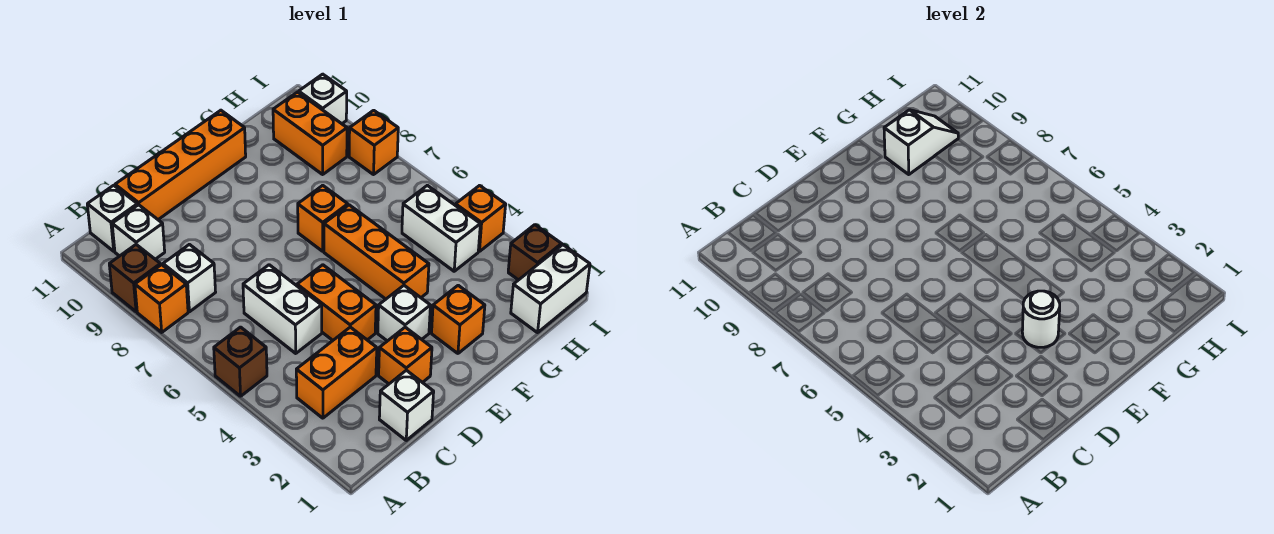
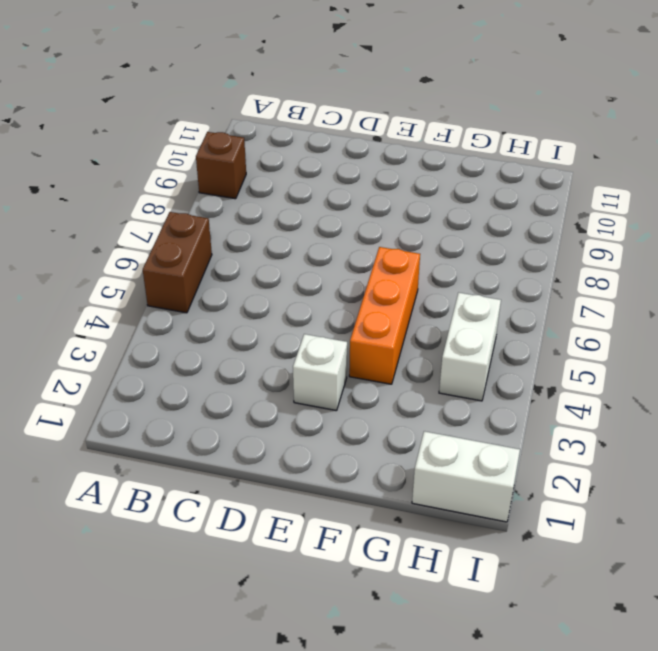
brown brick A5:A6 level 1 -> brown brick A5 level 1
none -> orange brick A8 level 1
none -> orange brick B3:C3 level 1
none -> white brick B8 level 1

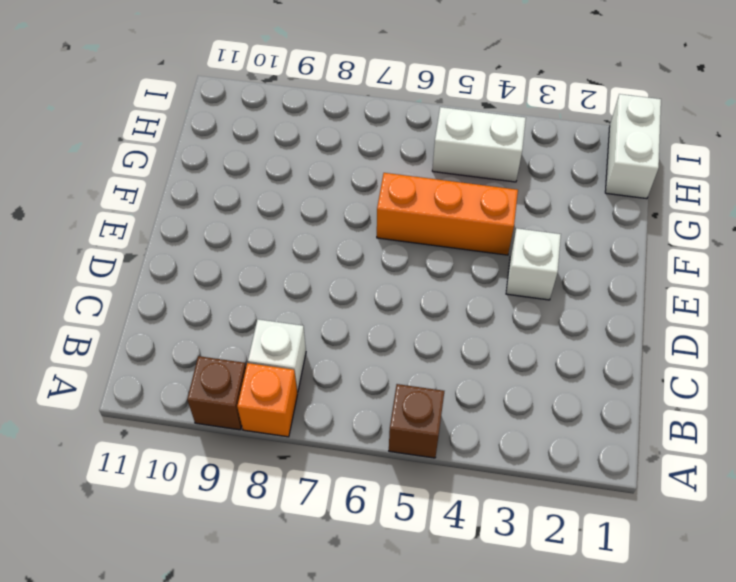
none -> orange brick B3:C3 level 1
none -> white brick B10 level 1
none -> white brick B11 level 1

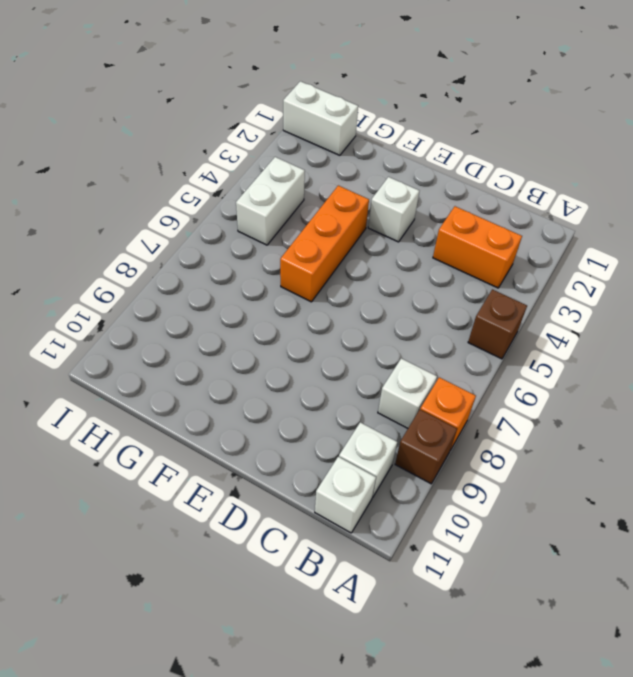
none -> white brick C1 level 1
none -> white brick C5:C6 level 1
none -> orange brick C11:F11 level 1

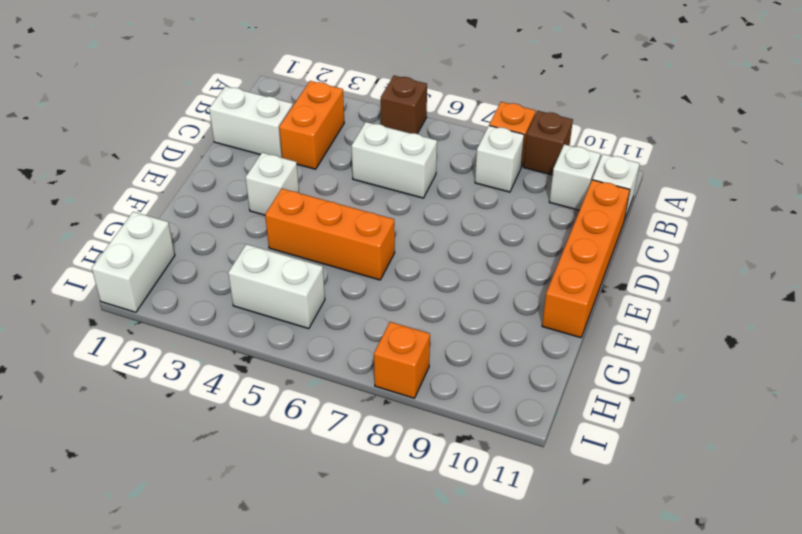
white brick C1:C2 level 1 -> white brick C1 level 1
none -> orange brick D2 level 1
none -> orange brick D4:D5 level 1
none -> orange brick F2 level 1

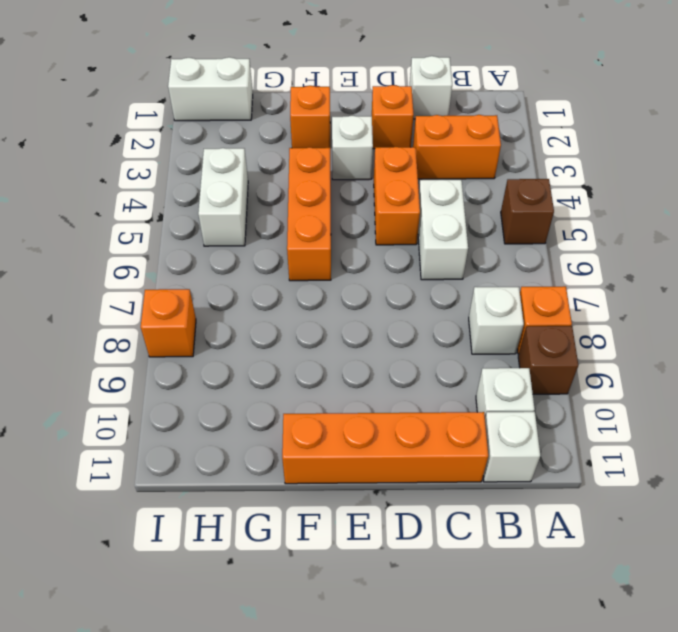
none -> orange brick F7 level 1
none -> orange brick H9:H10 level 1
none -> brown brick I2 level 1

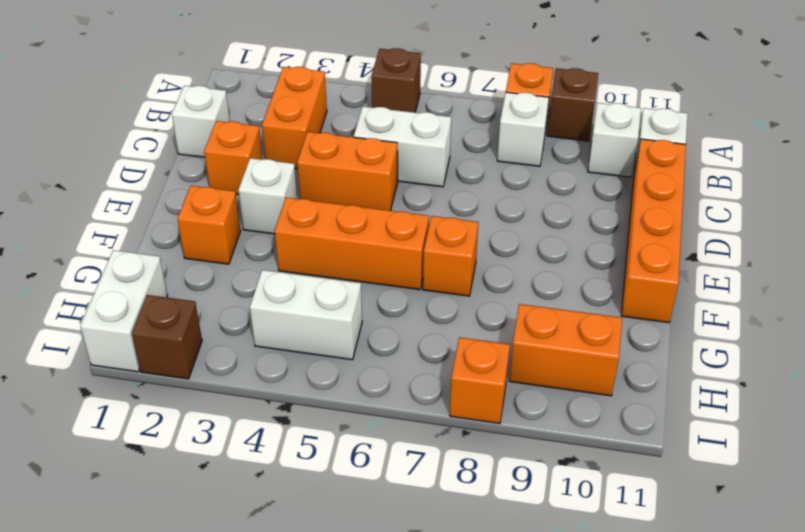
none -> orange brick I4 level 1
none -> white brick I10 level 1
none -> white round brick E3 level 2

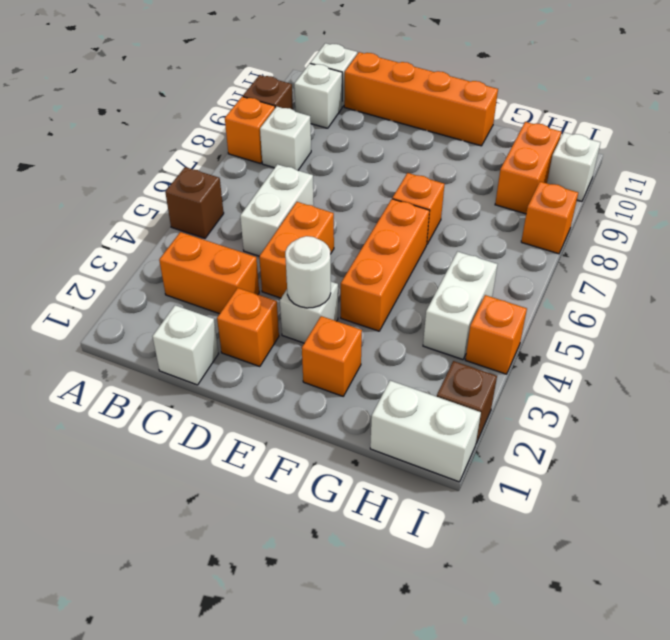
none -> white slope G10:H10 level 2 top G

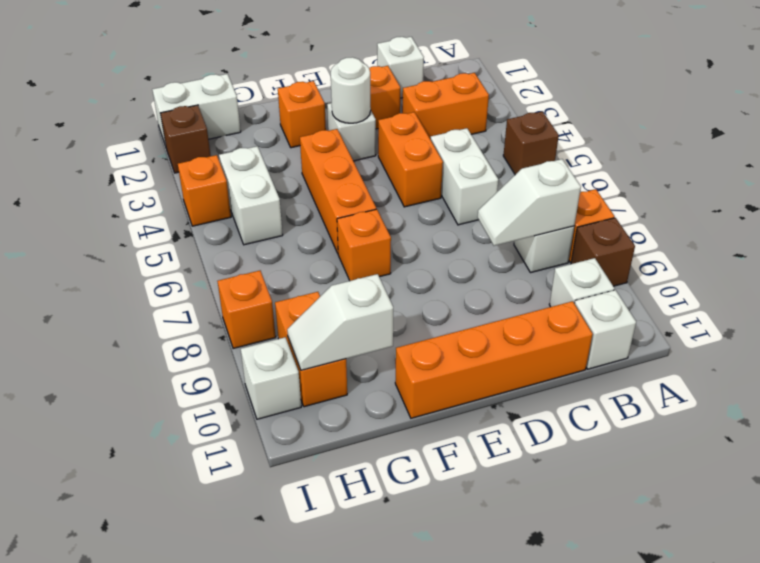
white slope B8:C8 level 2 top B -> none

